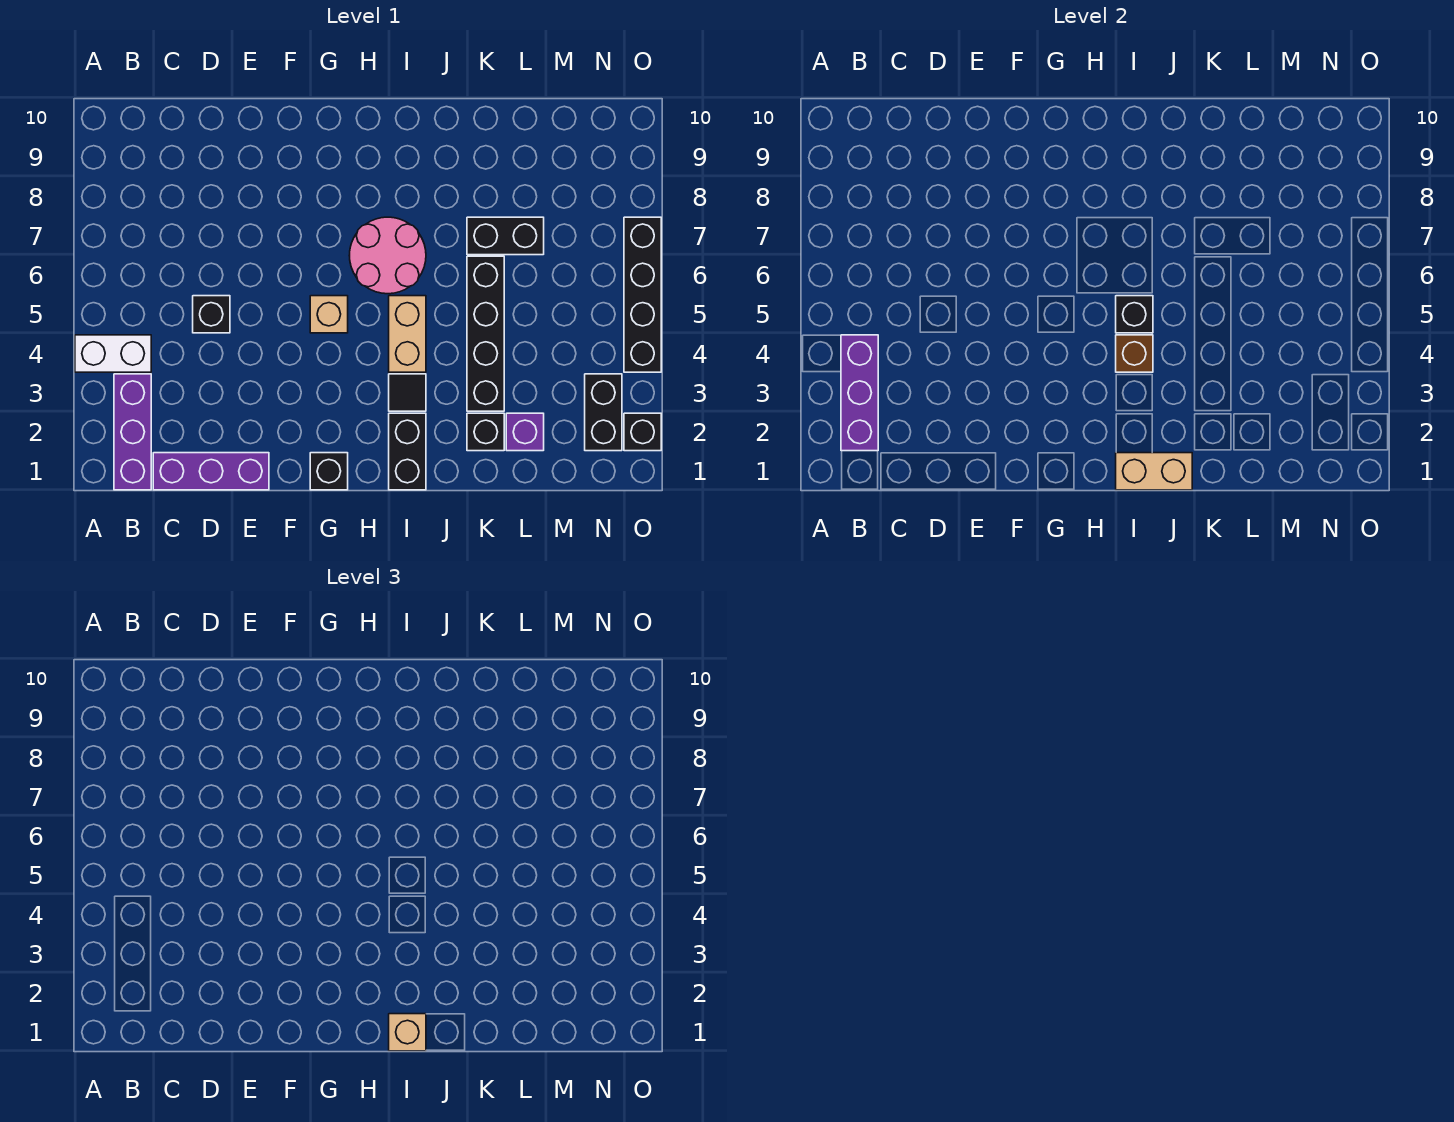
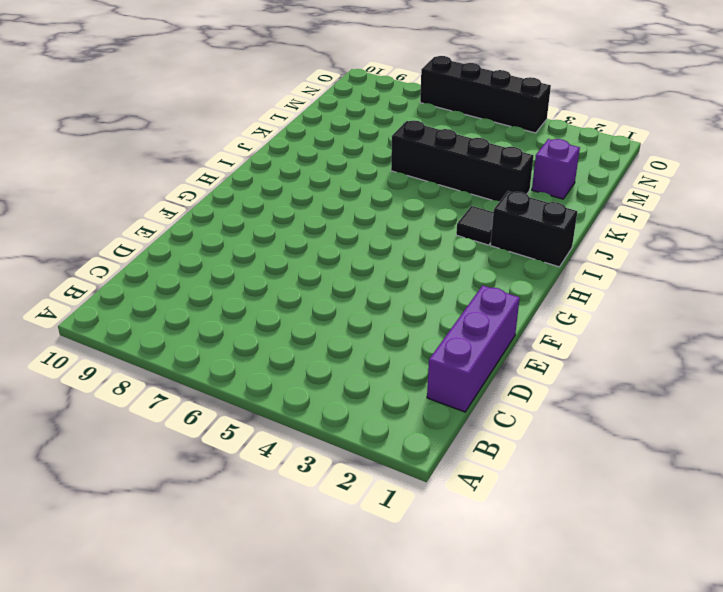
none -> white brick A4:B4 level 1
none -> purple brick B1:B3 level 1
none -> black brick D5 level 1

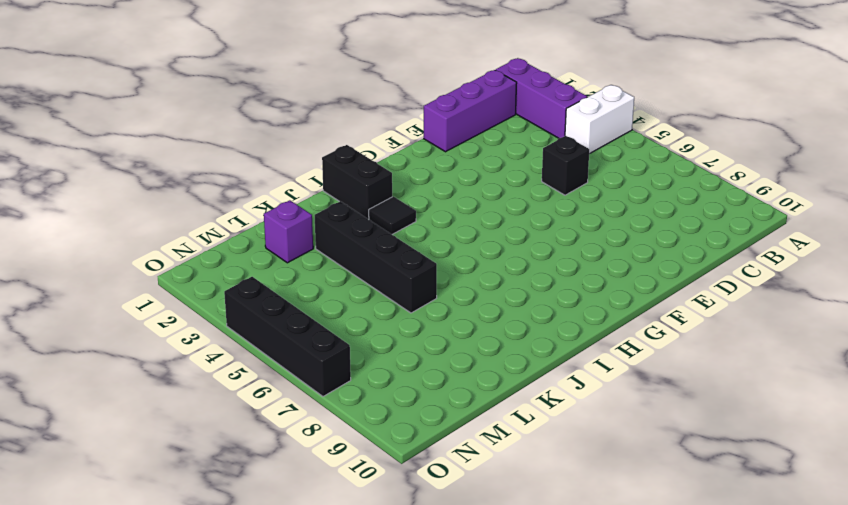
none -> black brick G1 level 1
none -> tan brick G5 level 1
none -> pink round brick H6:I7 level 1

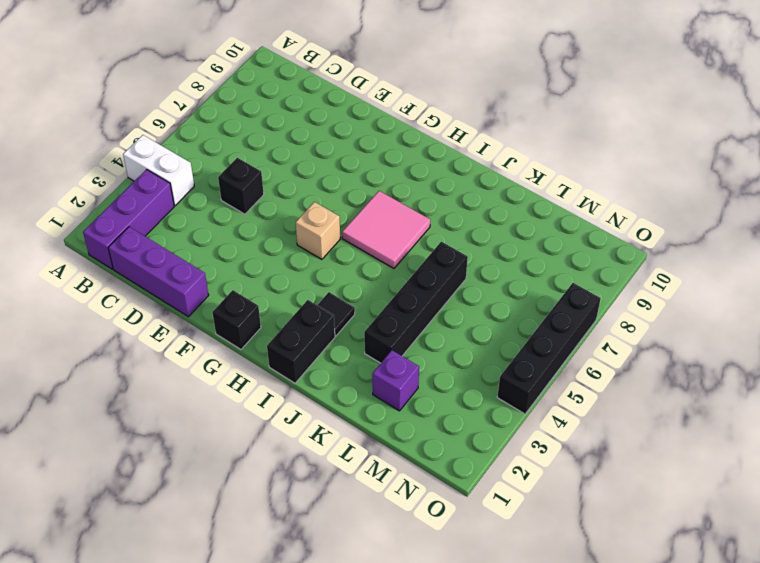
pink tile H6:I7 level 1 -> pink round brick H6:I7 level 1
none -> tan brick I4:I5 level 1
none -> black brick K2 level 1
none -> black brick K7:L7 level 1

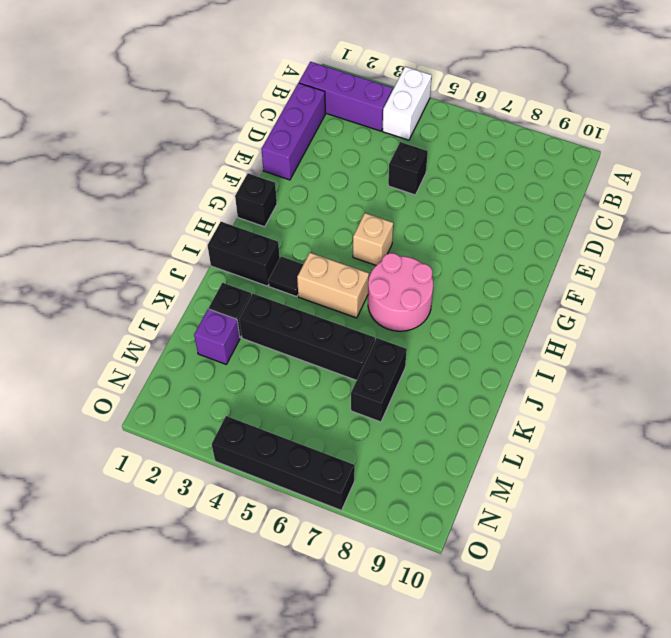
none -> black brick N2:N3 level 1
none -> black brick O2 level 1
none -> purple brick B2:B4 level 2

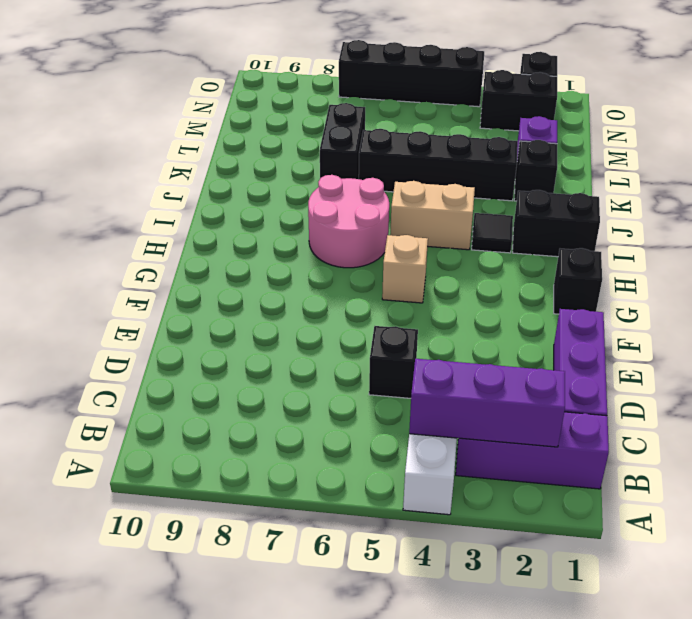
none -> tan brick I1:J1 level 2
none -> brown brick I4 level 2
none -> black brick I5 level 2

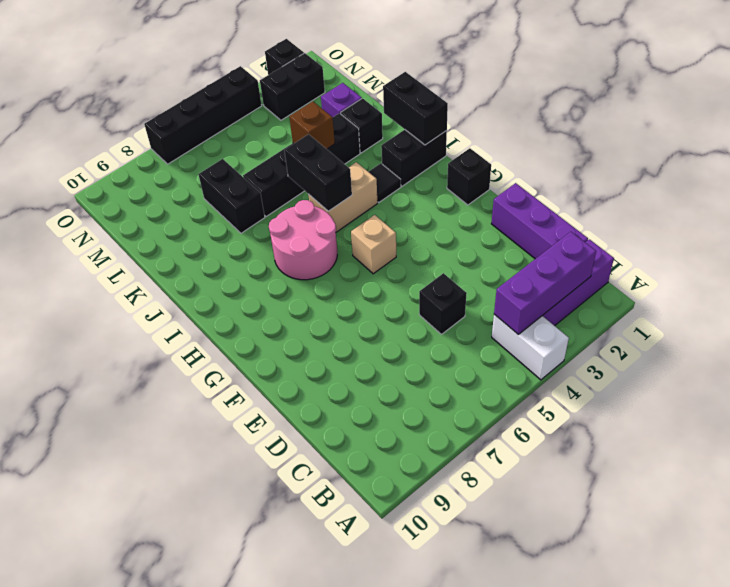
black brick I1:J1 level 2 -> tan brick I1:J1 level 2
black brick I5:J5 level 2 -> black brick I5 level 2
brown brick K4 level 2 -> brown brick I4 level 2
none -> tan brick I1 level 3

